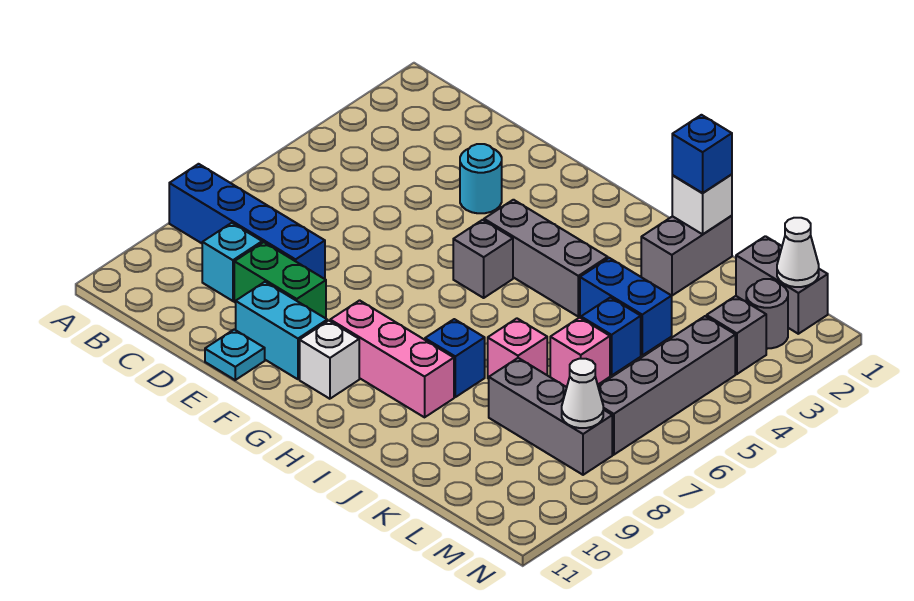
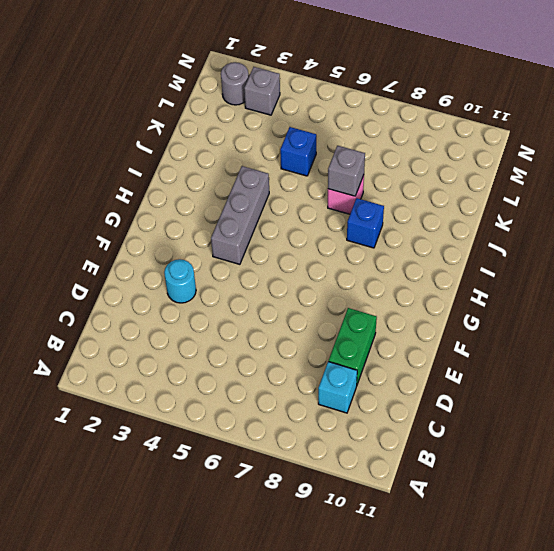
grey brick J7 level 2 -> grey brick G5 level 1
none -> blue brick A8:D8 level 1
none -> cyan brick E10:F10 level 1
none -> cyan plate E11 level 1

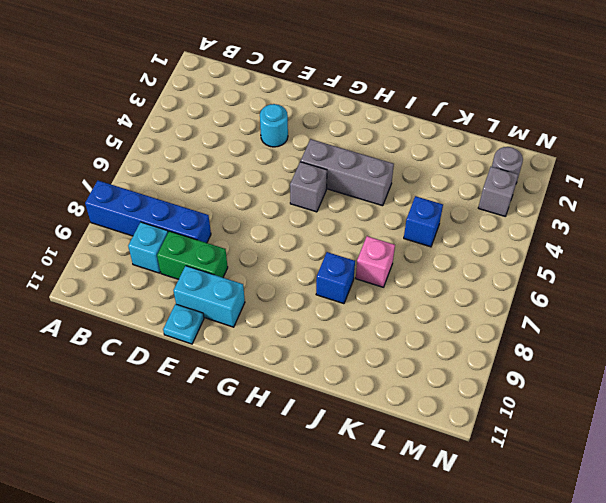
none -> pink brick G9:I9 level 1
none -> white brick G10 level 1
none -> grey brick J1:J2 level 1

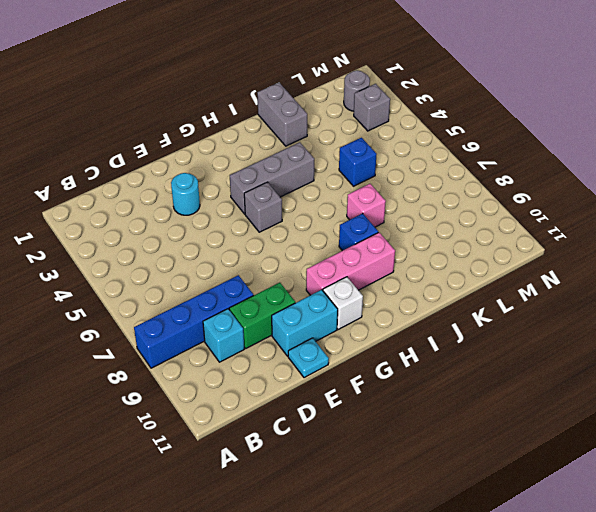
none -> blue brick J4:K4 level 1
none -> pink brick K6 level 1
none -> grey brick K8:M8 level 1

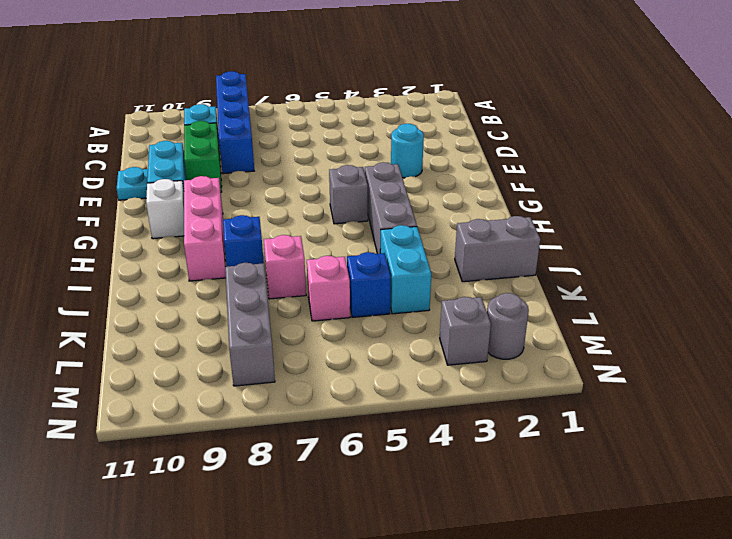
cyan brick J4:K4 level 1 -> blue brick J4:K4 level 1
none -> grey brick L1:M1 level 1
none -> grey brick M4:M7 level 1
none -> white brick J1 level 2

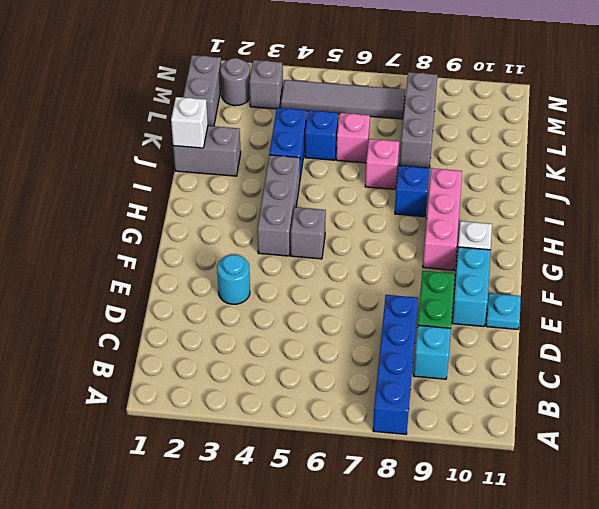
grey tile M4:M7 level 1 -> grey brick M4:M7 level 1
none -> white cone M1 level 2
none -> white cone M8 level 2
none -> blue brick J1 level 3

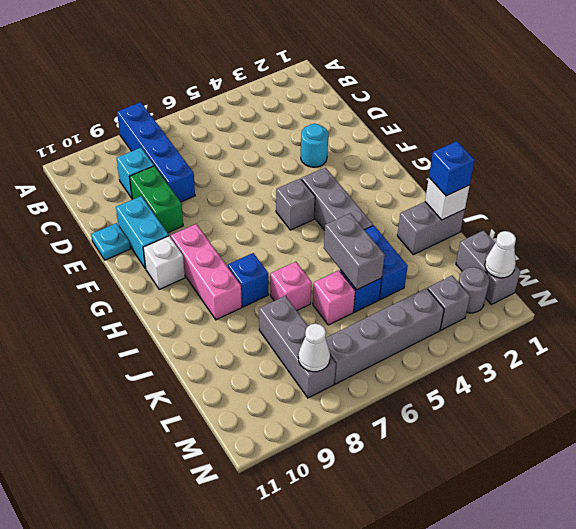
grey brick J5:K5 level 2 -> none

